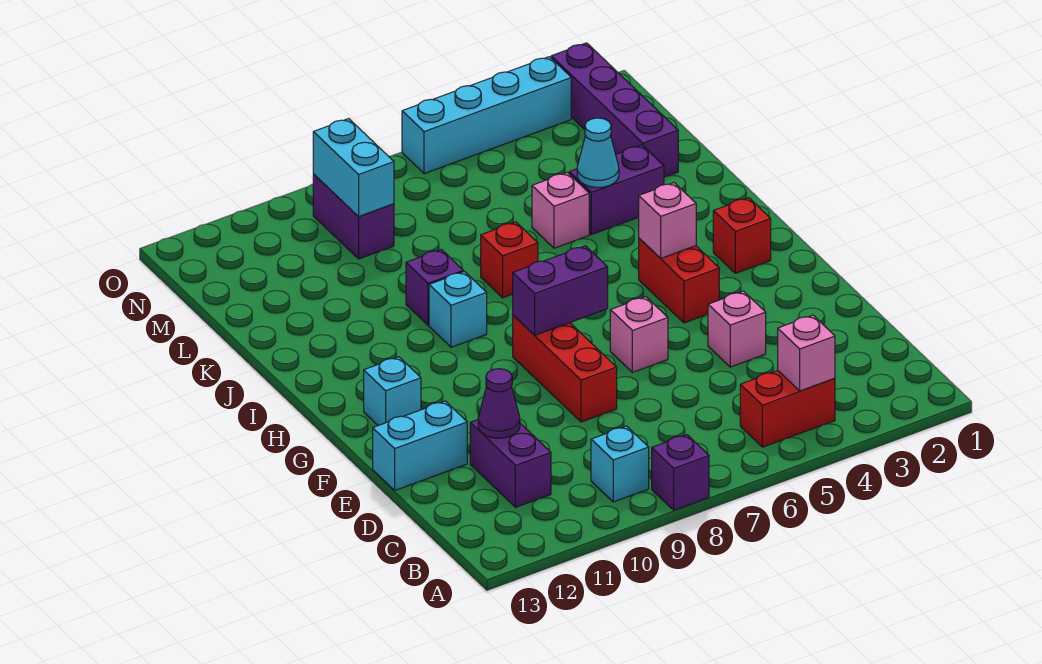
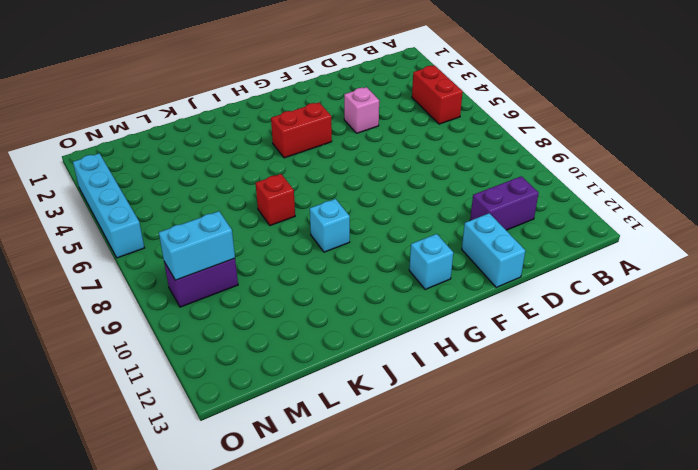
none -> purple brick A8 level 1
none -> cyan brick B9 level 1
none -> red brick E8:G8 level 1

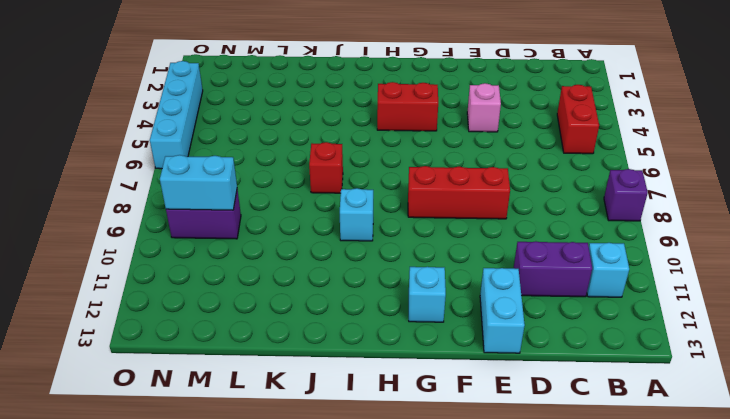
cyan brick B11 level 1 -> cyan brick B9 level 1
none -> pink brick F6 level 1
none -> red brick H2 level 1
none -> purple brick J9 level 1

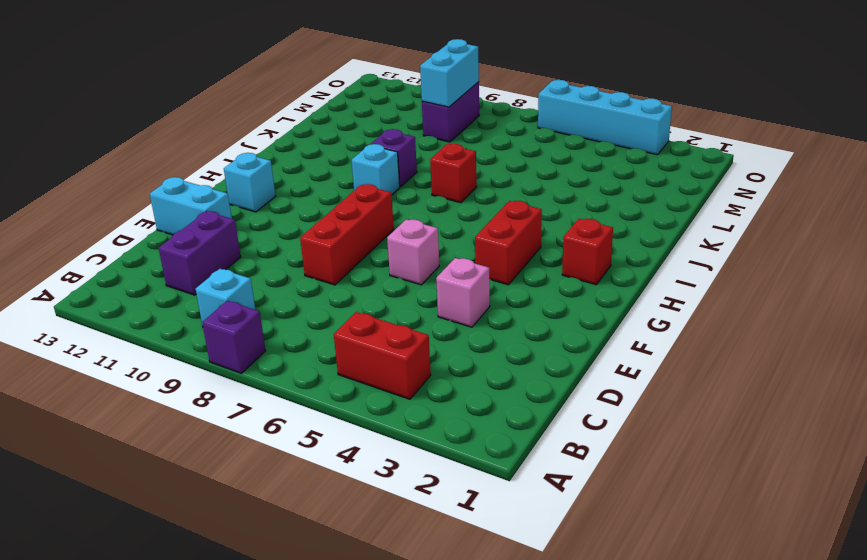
none -> purple brick K3:K4 level 1
none -> pink brick K5 level 1
none -> purple brick L2:O2 level 1

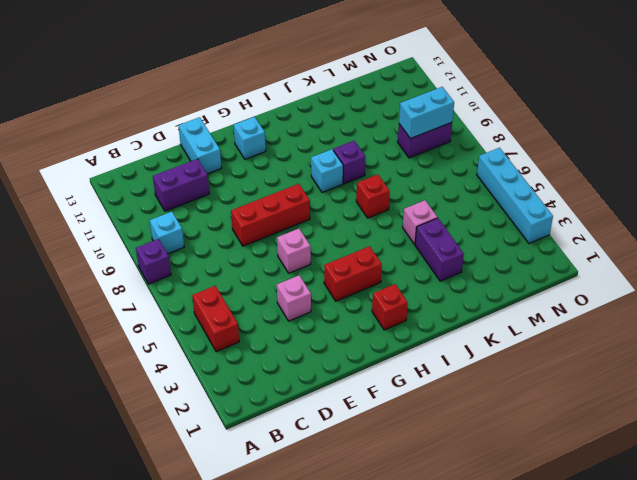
none -> purple brick L2:O2 level 1
none -> pink brick B4 level 2
none -> purple cone D11 level 2

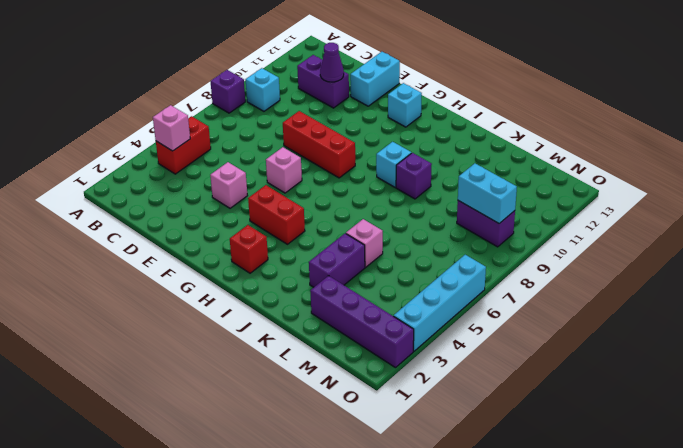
none -> red brick J7 level 1
none -> purple brick G7:G8 level 2
none -> pink brick H4 level 2

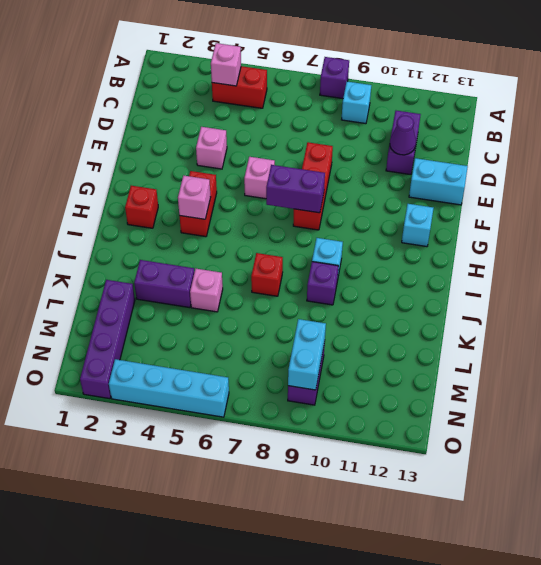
none -> cyan cone K4 level 2

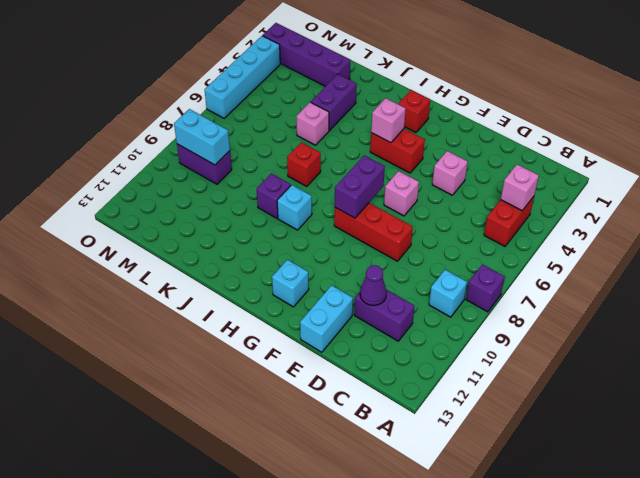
none -> cyan cone K4 level 2

